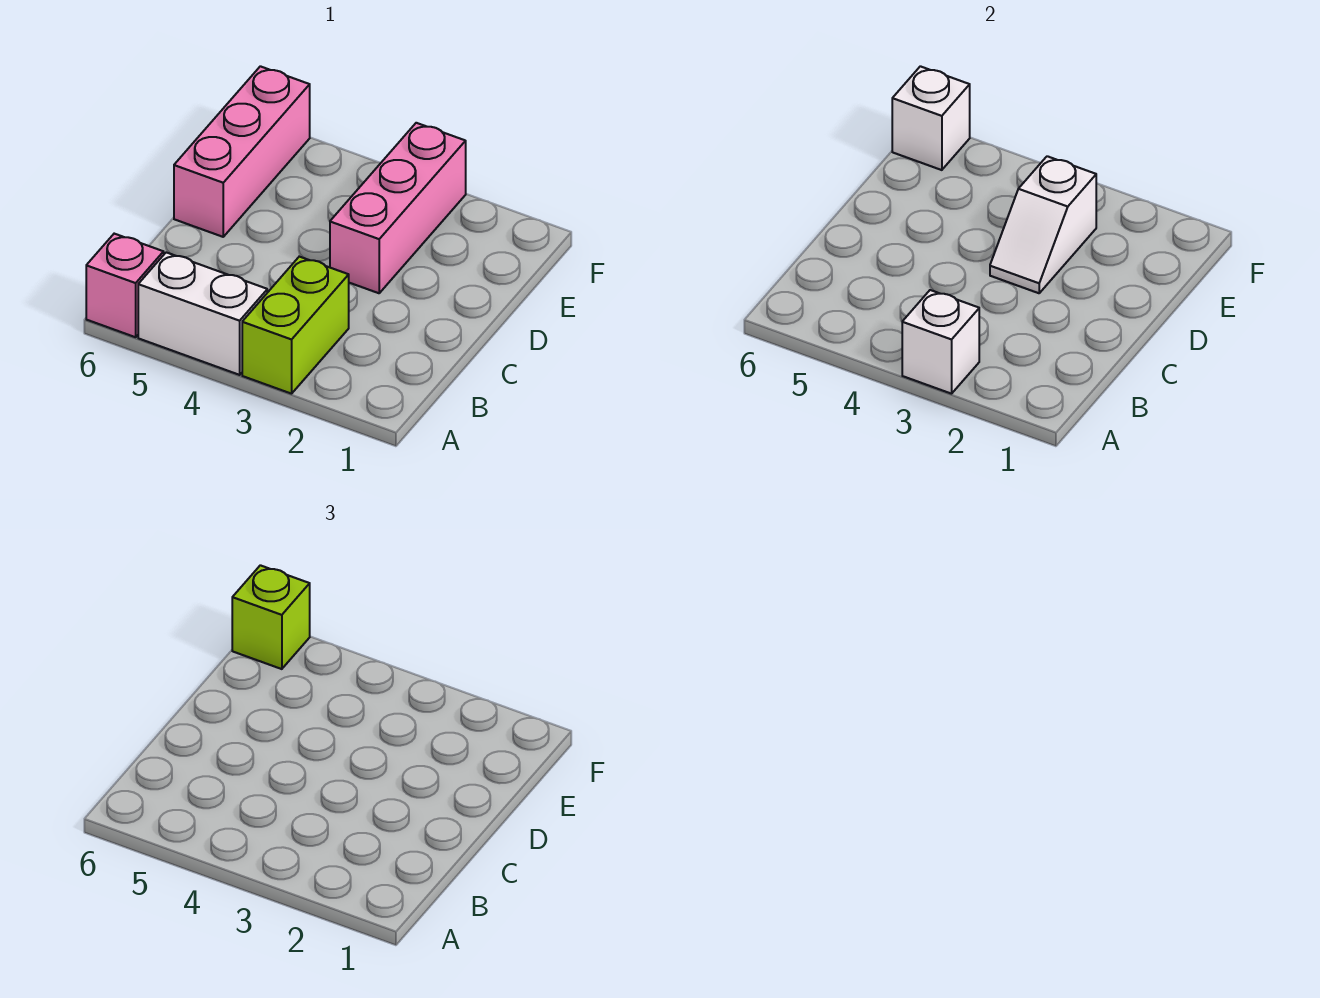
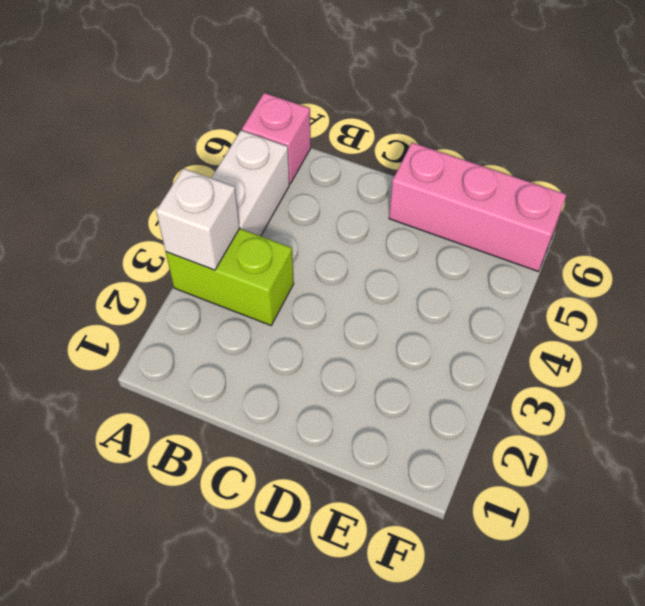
none -> pink brick D3:F3 level 1
none -> white slope D3:E3 level 2 top E

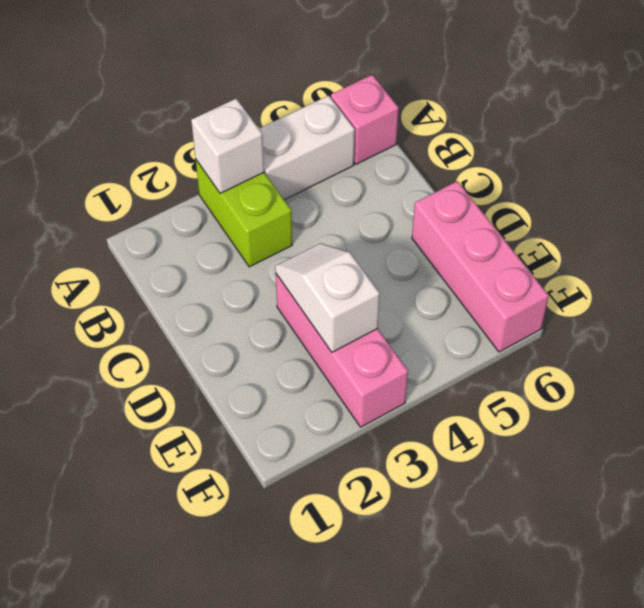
none -> white brick F6 level 2
none -> lime brick F6 level 3

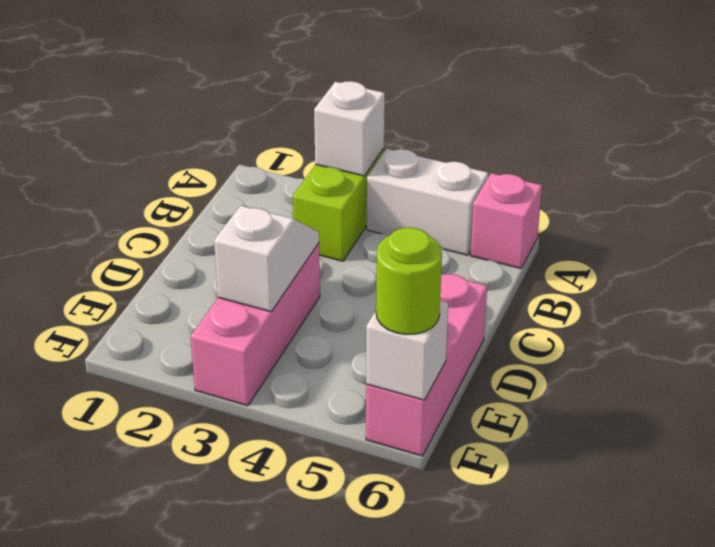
lime round brick F6 level 3 -> lime brick F6 level 3

